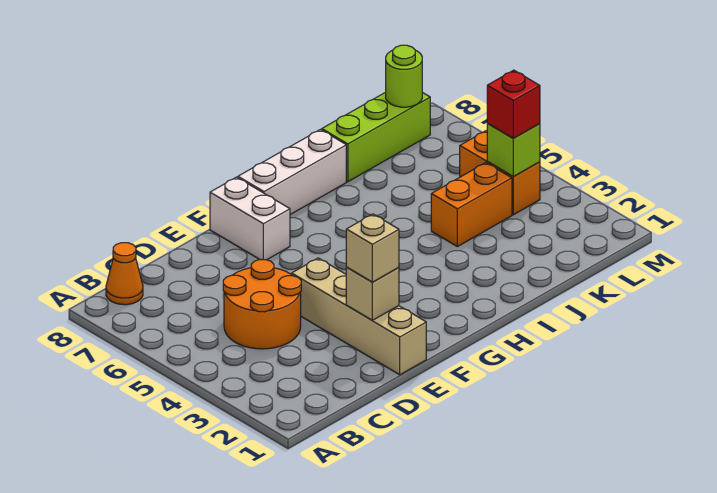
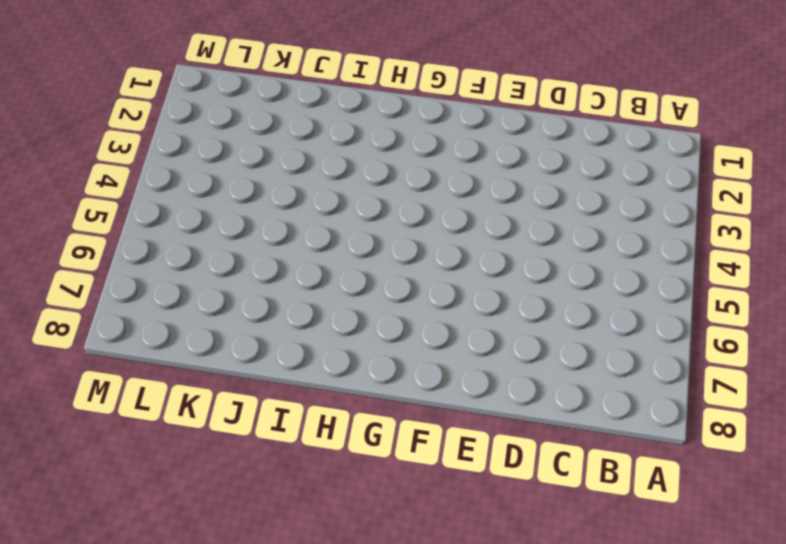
none -> orange cone B8 level 1
none -> orange round brick C4:D5 level 1
none -> tan brick E1:E4 level 1

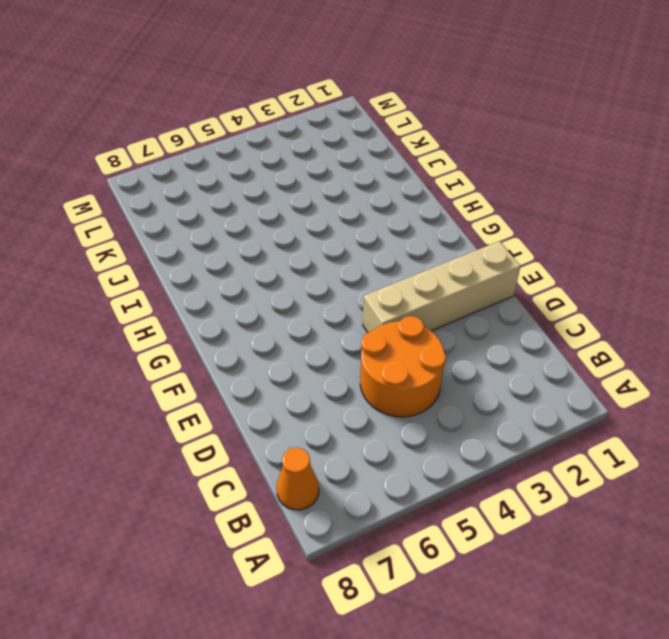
none -> white brick F7:F8 level 1
none -> white brick G8:I8 level 1
none -> orange brick J4:K4 level 1

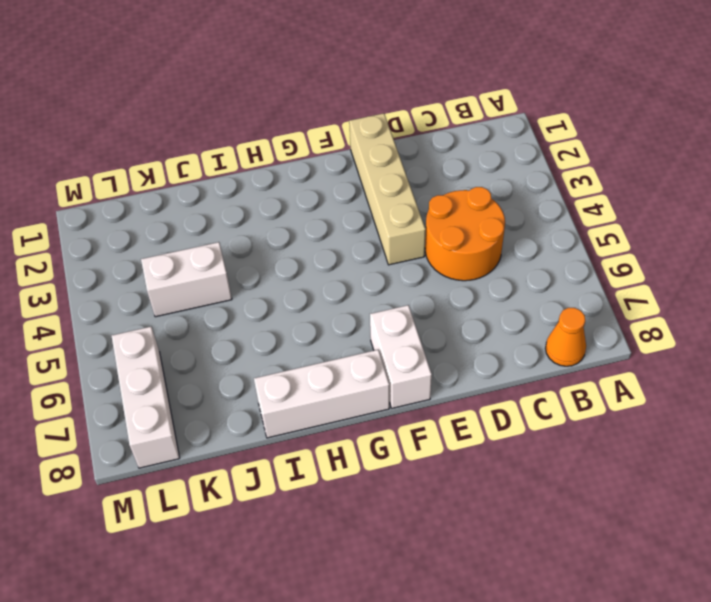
white brick J4:K4 level 1 -> orange brick J4:K4 level 1
white brick L6:L8 level 1 -> lime brick J8:L8 level 1
none -> orange brick L4:L5 level 1
none -> tan brick E2 level 2
none -> lime brick L4 level 2

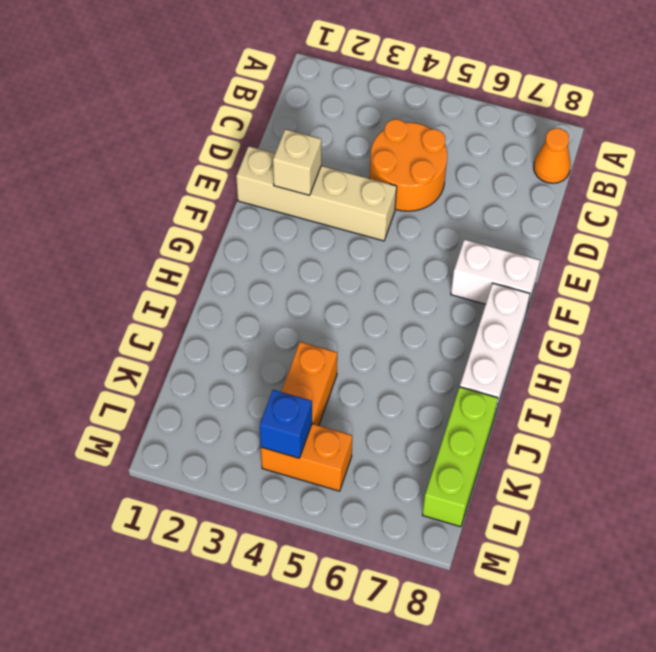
blue brick L4 level 2 -> lime brick L4 level 2
none -> lime round brick L8 level 2
none -> tan brick E2 level 3
none -> red brick L4 level 3

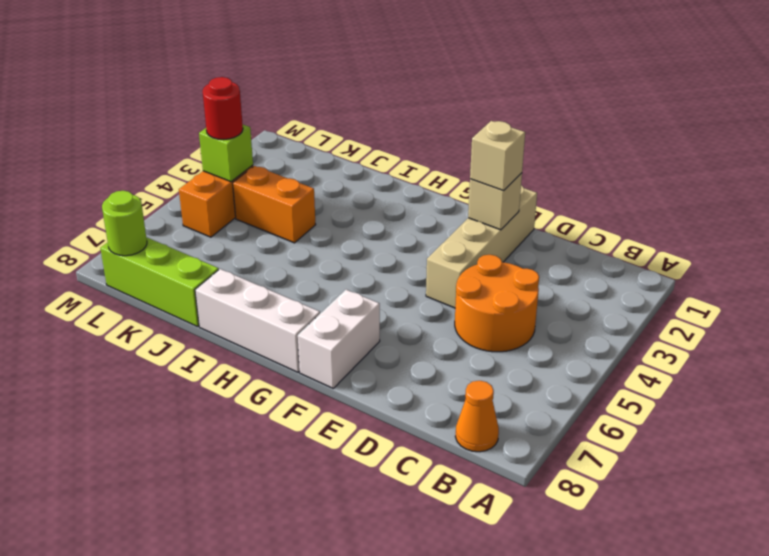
red round brick L4 level 3 -> red brick L4 level 3

